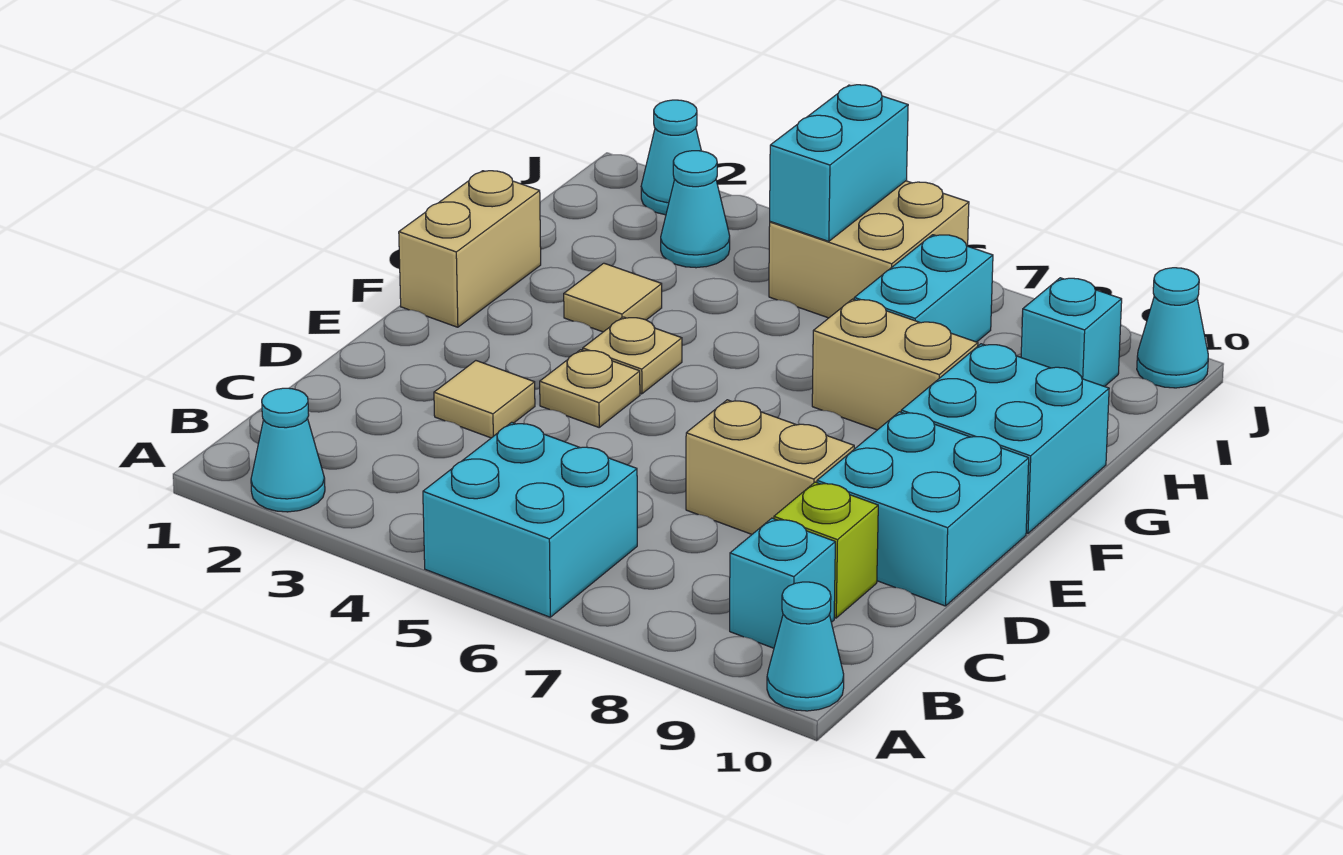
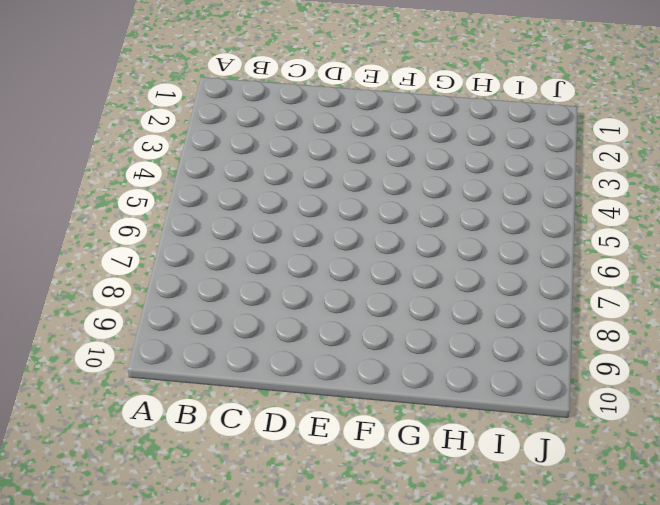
none -> cyan cone A2 level 1
none -> cyan brick A5:B6 level 1
none -> cyan cone A10 level 1

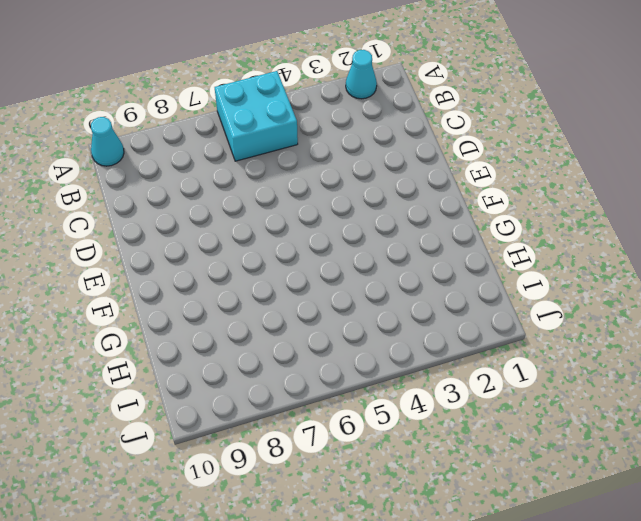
none -> cyan brick B9 level 1
none -> lime brick C9 level 1
none -> tan tile D3 level 1

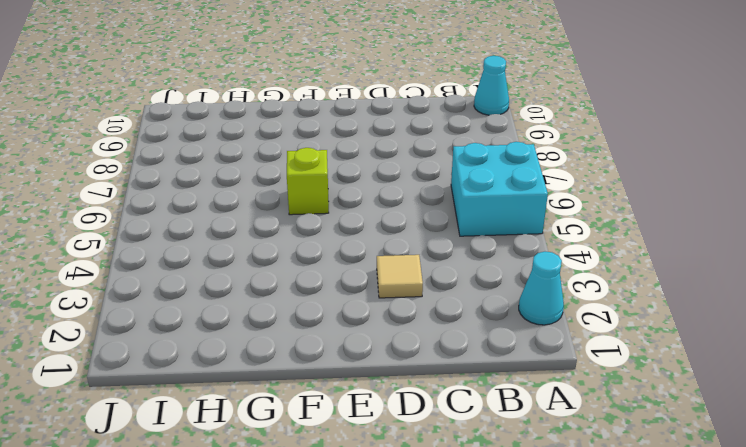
lime brick F6 level 1 -> lime brick C9 level 1
none -> cyan brick B9 level 1
none -> tan brick D7:D8 level 1
none -> cyan brick D9:E10 level 1

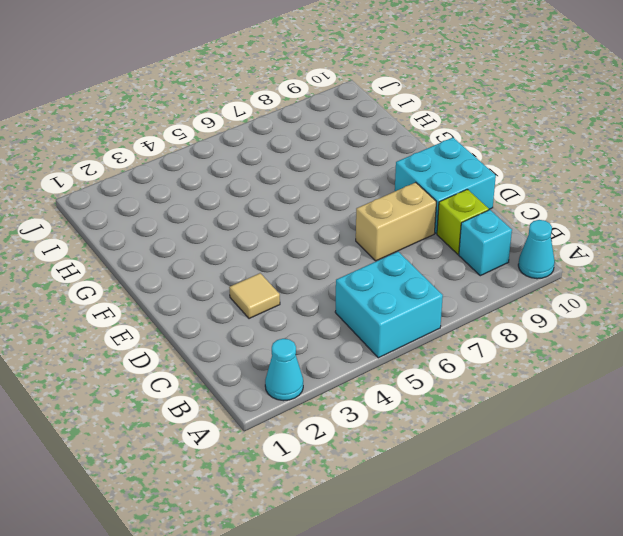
none -> tan plate E4 level 1
none -> tan brick F1:G1 level 1
none -> tan plate F4 level 1

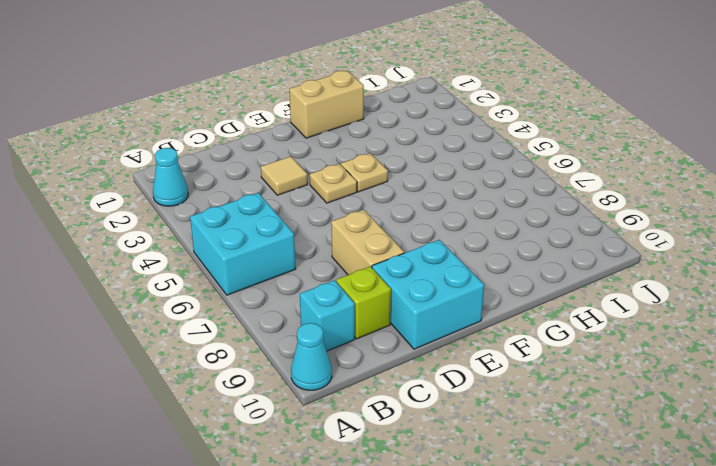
none -> cyan brick F9:G10 level 1
none -> tan tile G3 level 1
none -> tan brick G7:G8 level 1

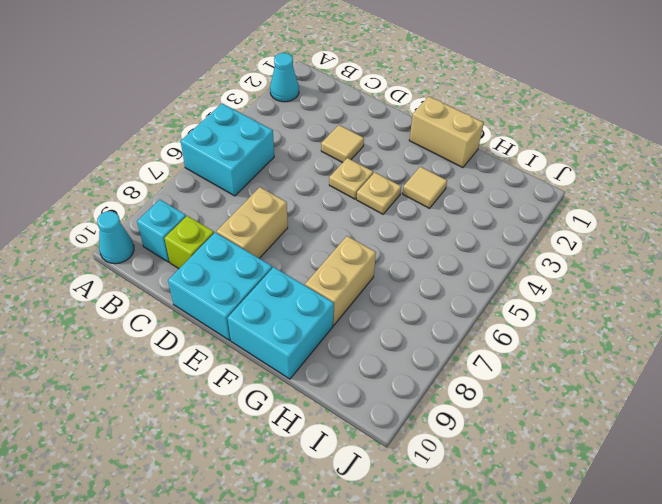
none -> cyan brick H7:I7 level 1
none -> cyan cone I3 level 1
none -> tan brick I5:J6 level 1

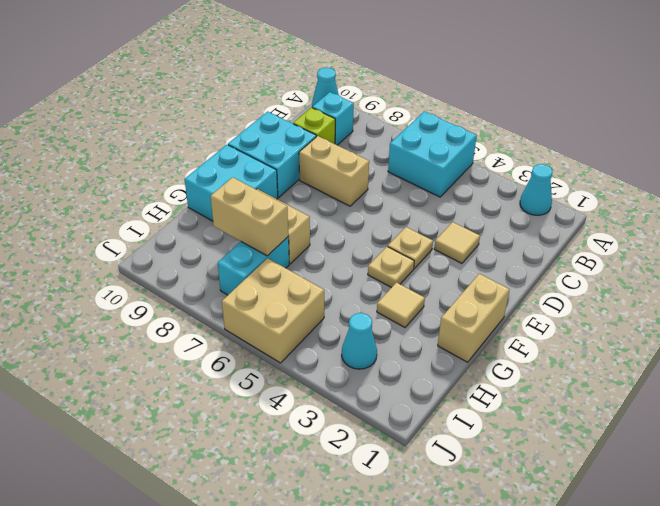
tan brick H7:H8 level 2 -> none
none -> cyan brick I9 level 1
none -> cyan cone J2 level 1
none -> cyan cone J10 level 1

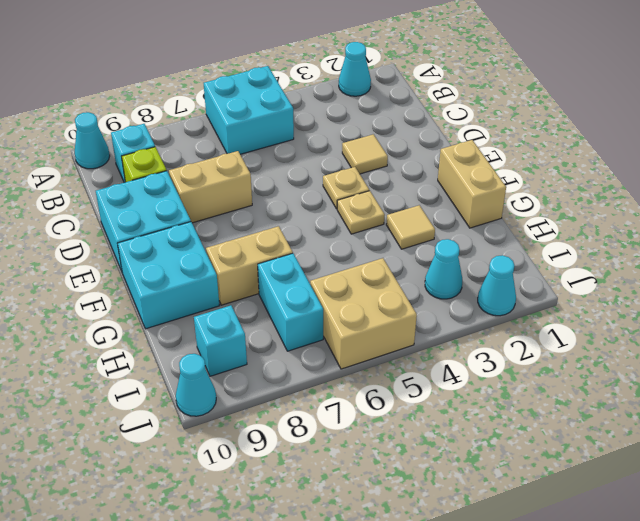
none -> cyan brick I5:J5 level 2

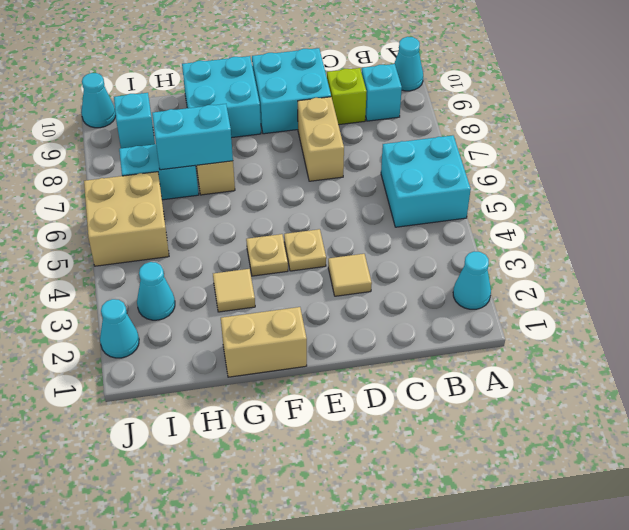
cyan brick G7:H7 level 2 -> cyan brick I5:J5 level 2

